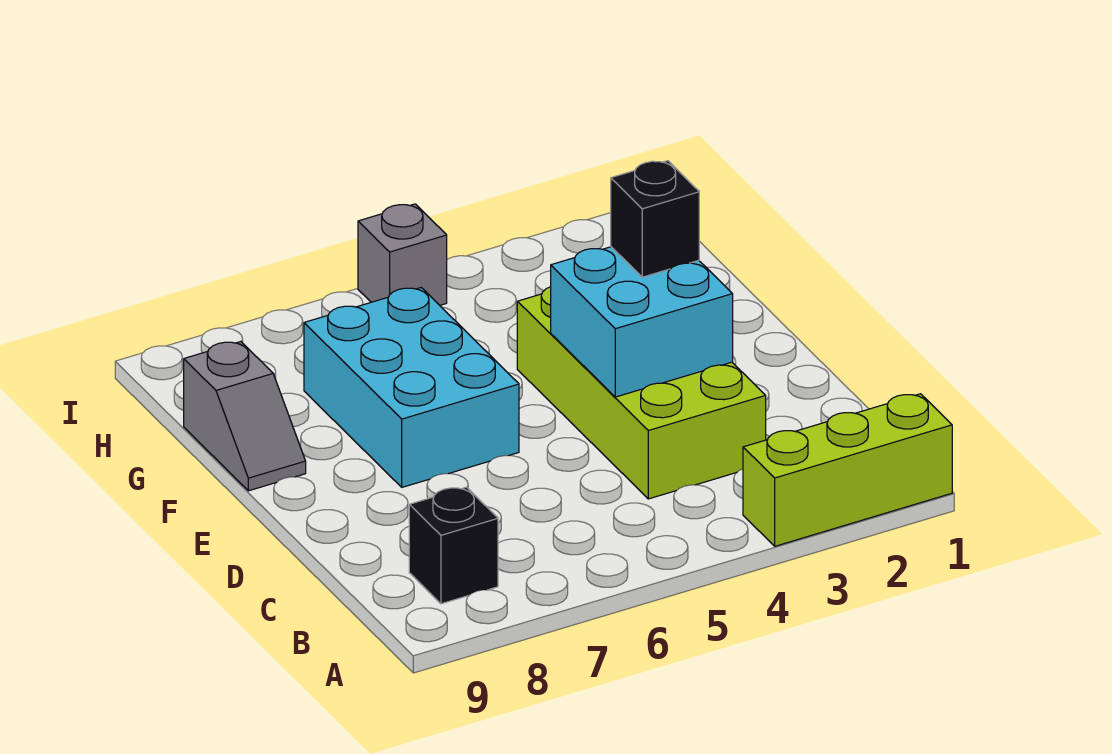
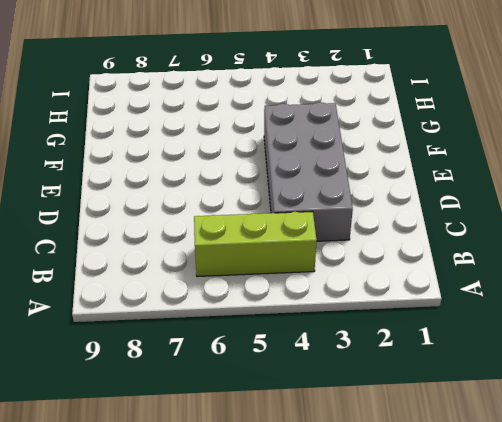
lime brick B4:B6 level 1 -> lime brick A1:A3 level 1
grey brick C3:F4 level 1 -> lime brick C3:F4 level 1
none -> black brick B8 level 1
none -> cyan brick E6:G7 level 1

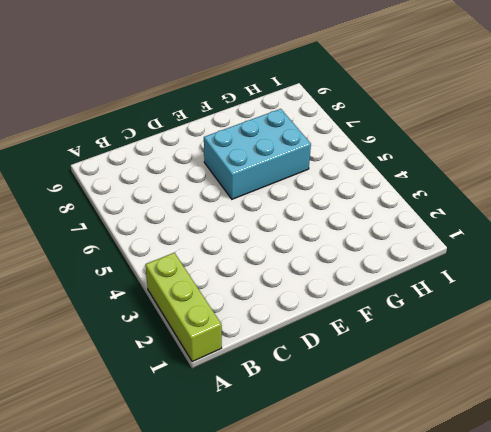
none -> black brick B8 level 1
none -> lime brick C3:F4 level 1

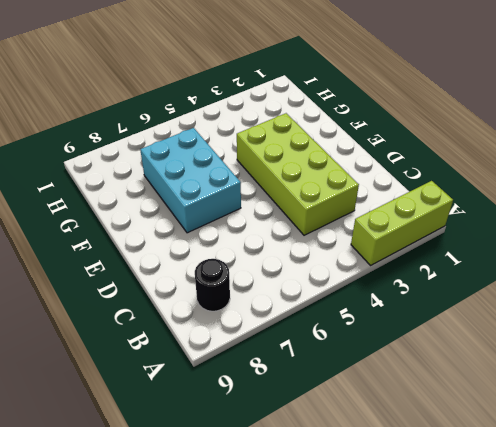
black round brick B8 level 1 -> black brick B8 level 1
none -> grey slope F9:G9 level 1 top G
none -> grey brick I5 level 1

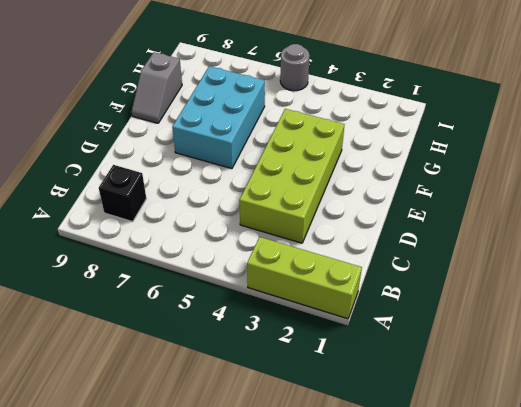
grey round brick I5 level 1 -> grey brick I5 level 1
none -> cyan brick D3:E4 level 2
none -> black brick E3 level 3

